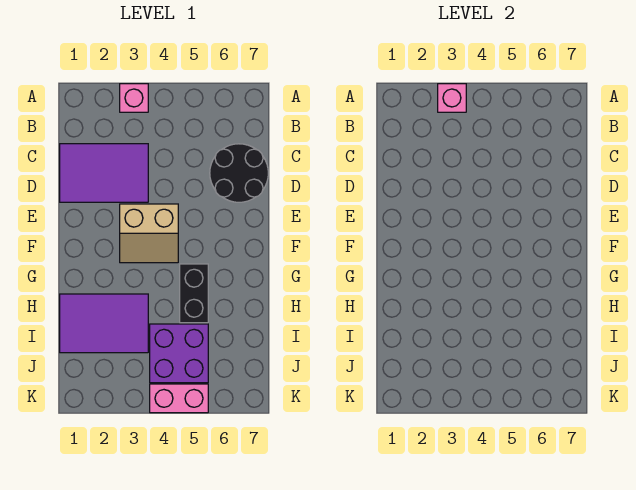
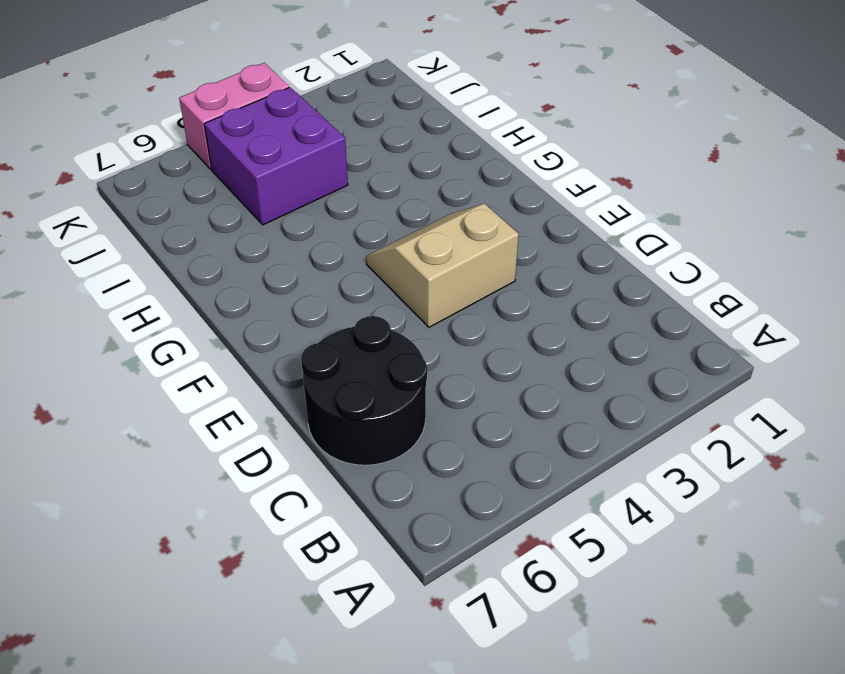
none -> pink brick A3 level 1
none -> purple tile C1:D3 level 1

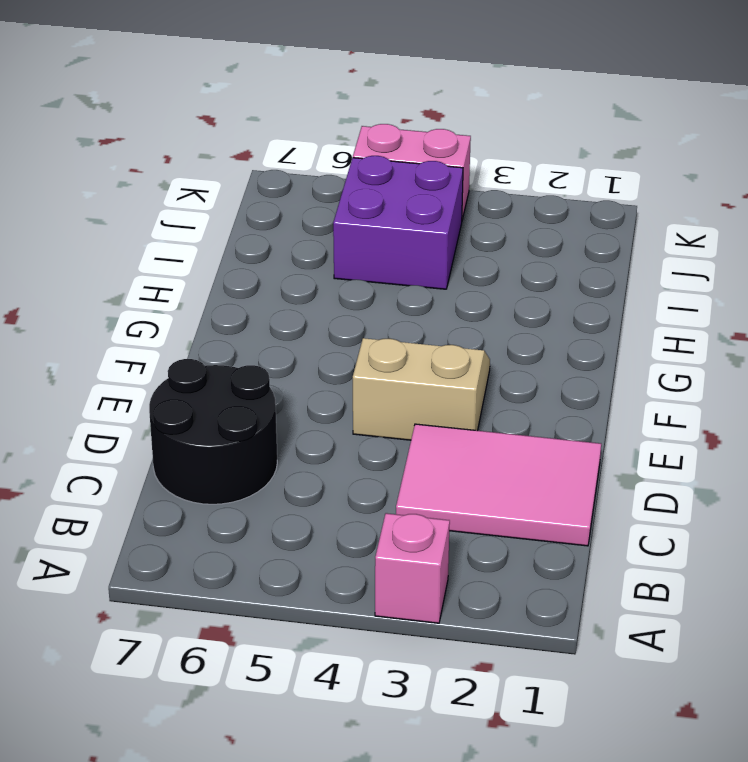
pink tile C1:D3 level 1 -> purple tile C1:D3 level 1
none -> black brick G5:H5 level 1
none -> purple tile H1:I3 level 1

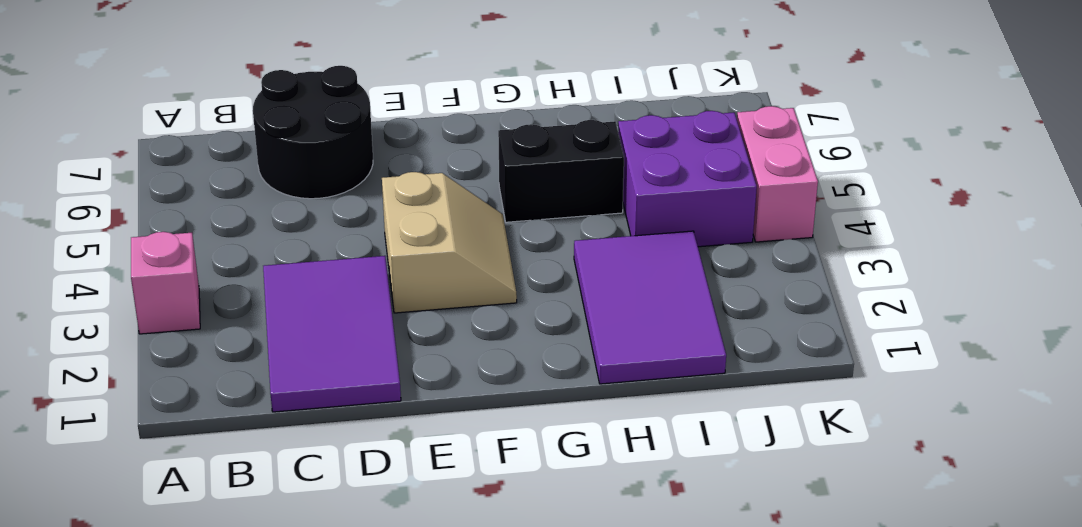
none -> pink brick A3 level 2

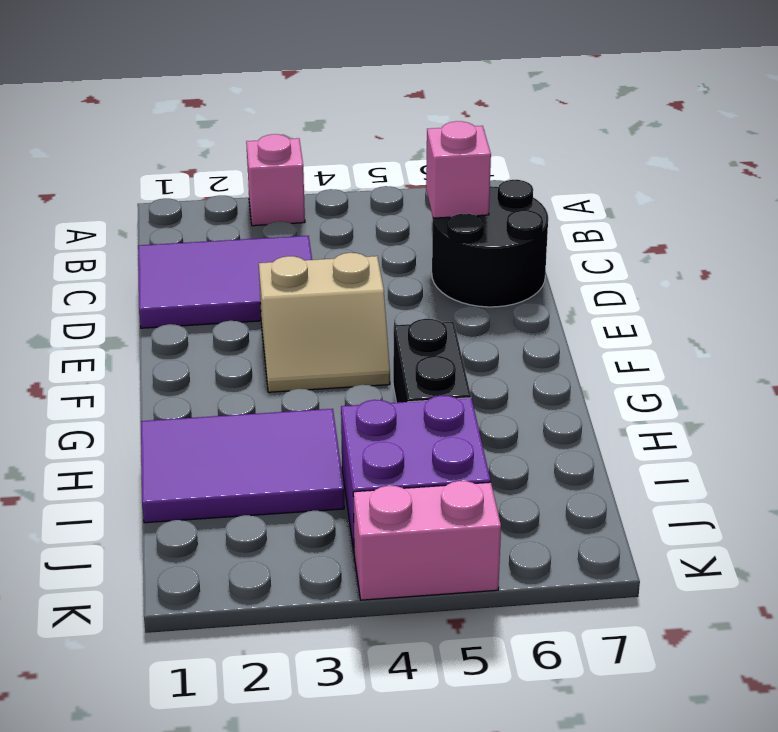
pink brick C6 level 2 -> pink brick A3 level 2

